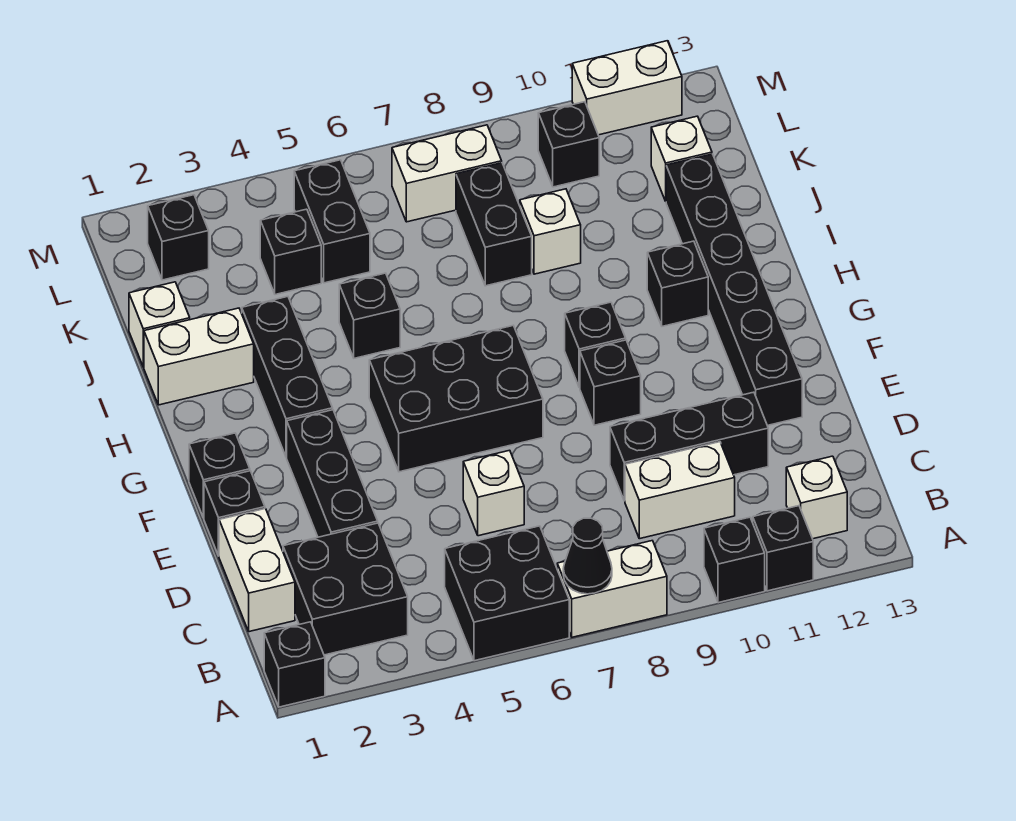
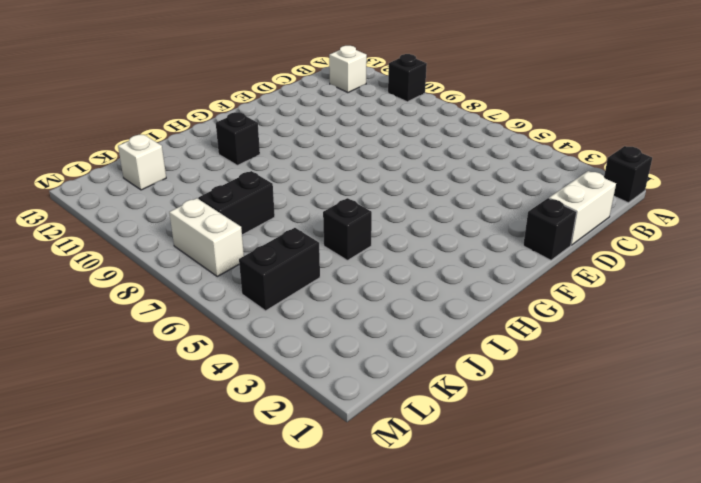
none -> black brick A5:B6 level 1
none -> white brick A7:A8 level 1
none -> black brick A11 level 1
none -> black brick B2:C3 level 1

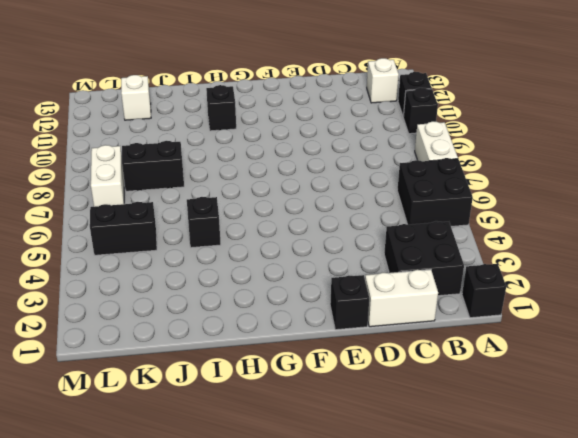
none -> white brick C9:C10 level 1
none -> black brick D3:F3 level 1
none -> white brick D6 level 1
none -> black brick D9:D11 level 1

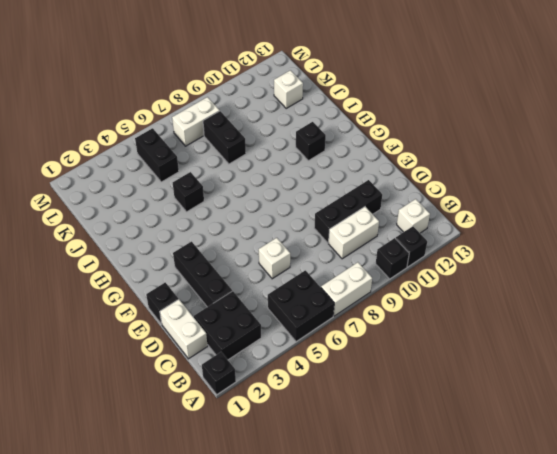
none -> black brick E12:J12 level 1
none -> black brick F1 level 1
none -> black brick F5:G7 level 1
none -> black brick F9 level 1

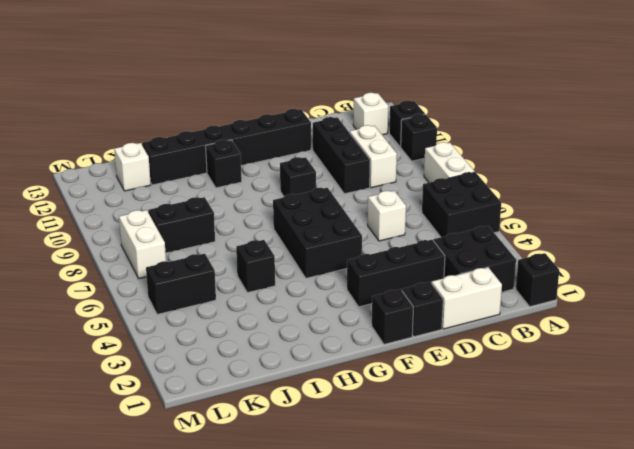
none -> black brick G3:I3 level 1
none -> black brick G9 level 1
none -> white brick I1:I2 level 1
none -> white brick J1 level 1

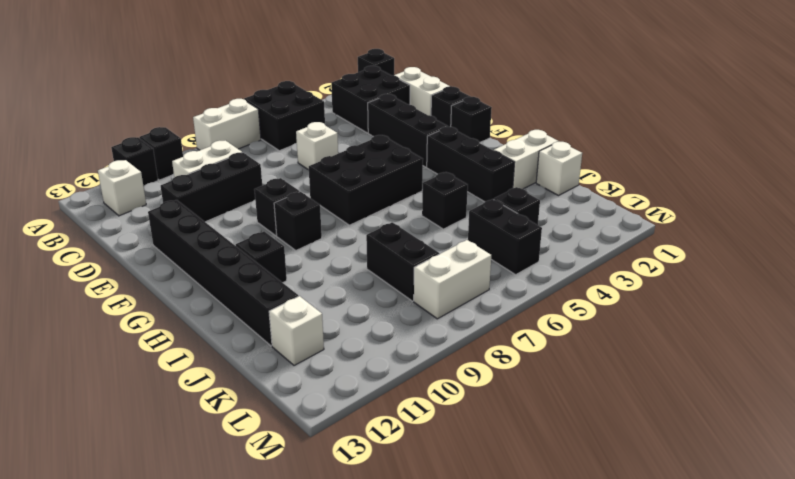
none -> white brick J9 level 1
none -> black brick L2 level 1
none -> black brick L10 level 1
none -> white brick M11:M12 level 1

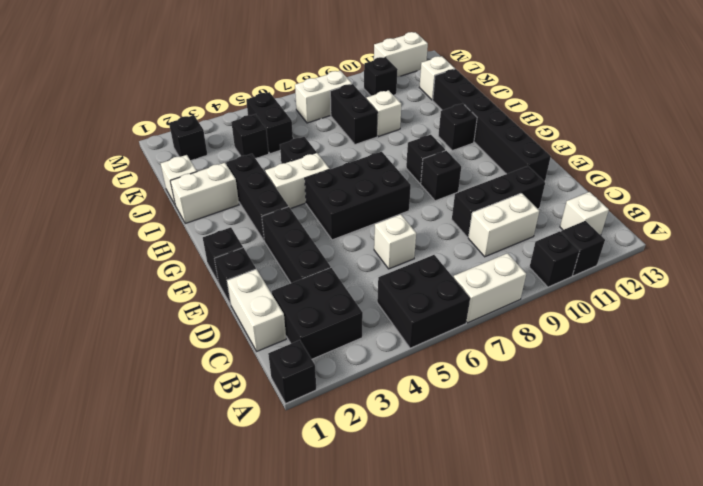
white brick H4:H5 level 1 -> none
none -> black cone A7 level 2

